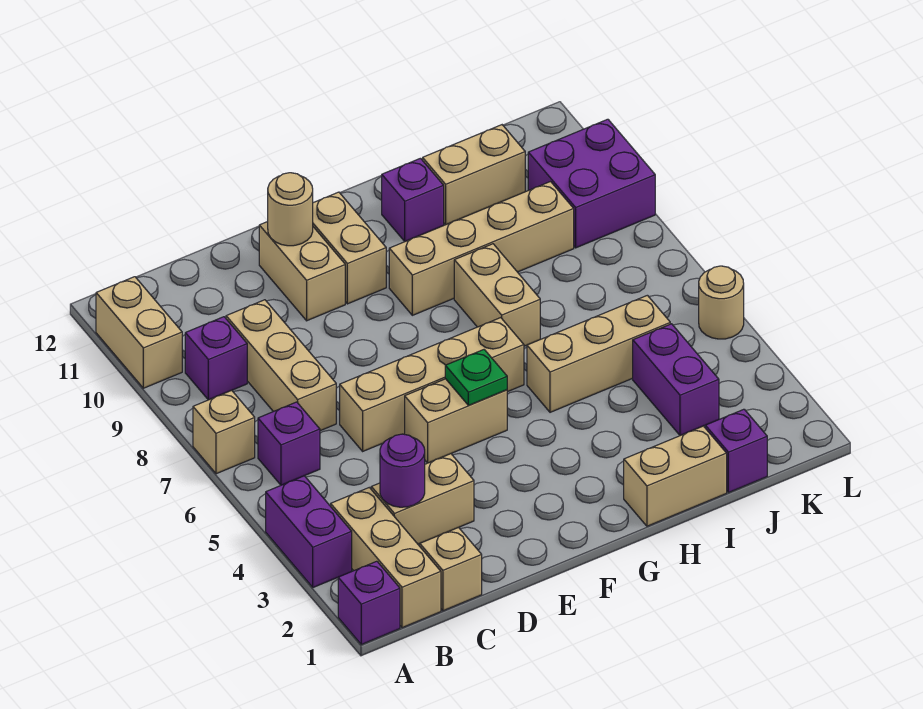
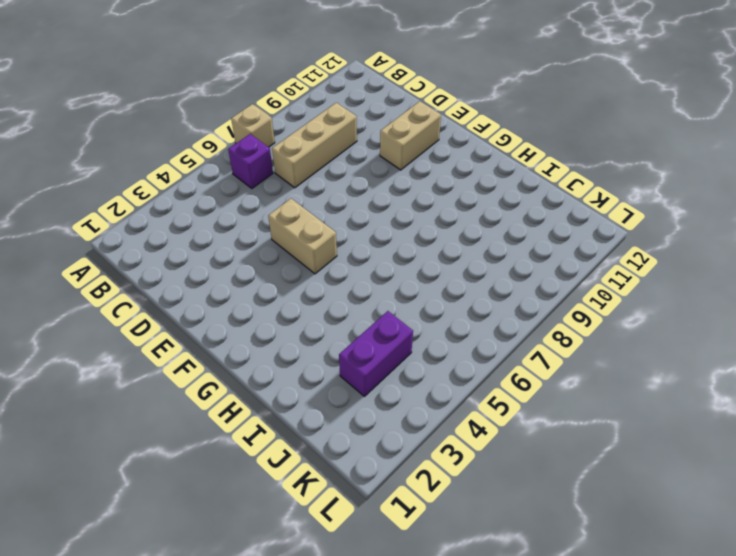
none -> purple brick A1 level 1
none -> purple brick A3:A4 level 1
none -> tan brick A10:A11 level 1

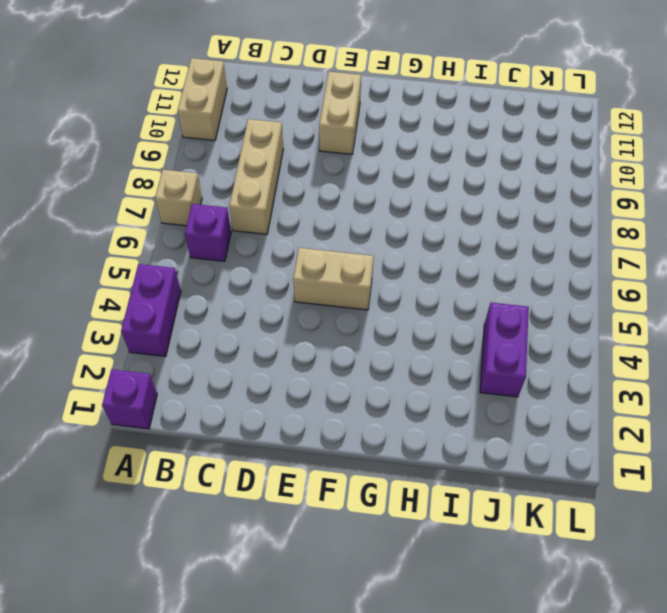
none -> tan brick B1:B3 level 1
none -> purple brick B9 level 1
none -> tan brick C1 level 1

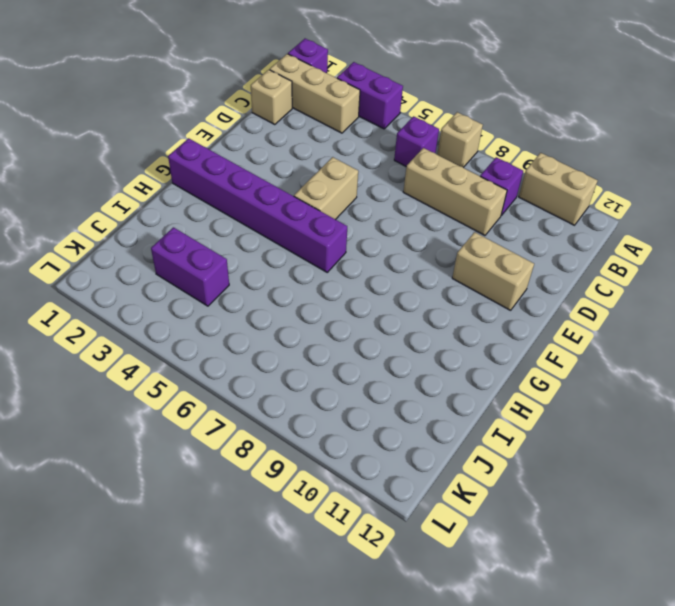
purple brick G1:G6 level 1 -> tan brick D6:G6 level 1
none -> tan brick C3:D3 level 1
none -> tan brick F10:F11 level 1
none -> tan brick G9:J9 level 1

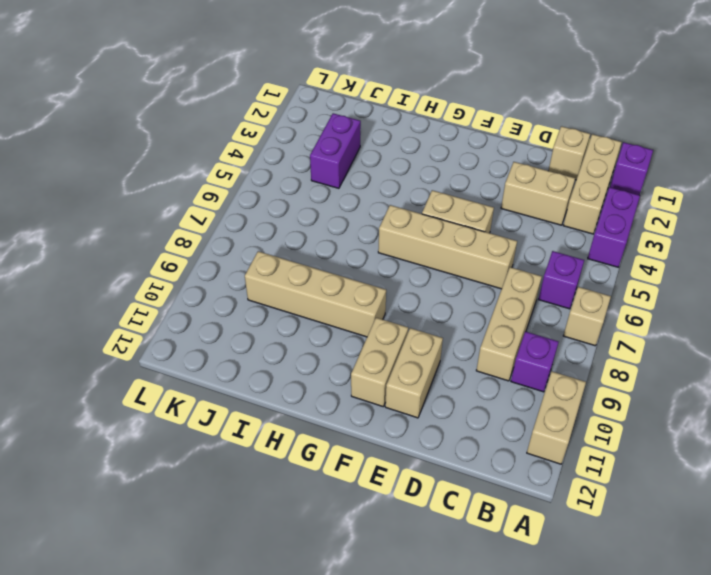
none -> tan brick H1:I1 level 1
none -> tan brick H5:J5 level 1
none -> tan brick H7:H8 level 1

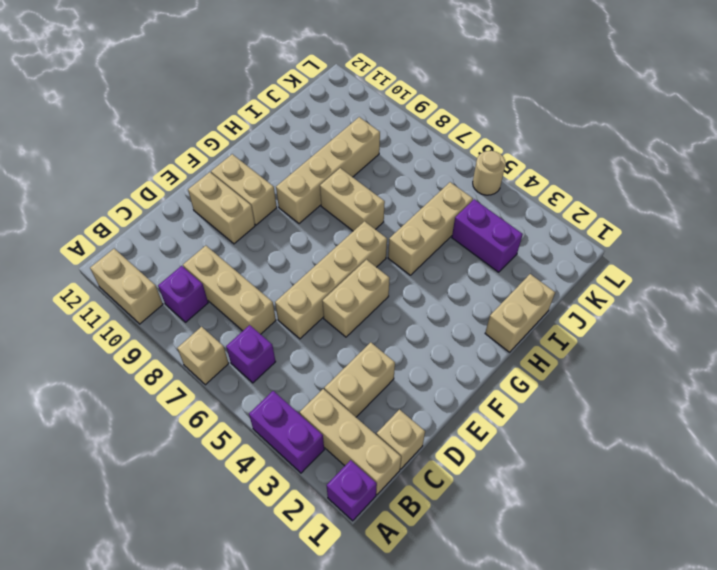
none -> purple brick H11 level 1
none -> tan brick I11:J11 level 1
none -> purple brick J1 level 1

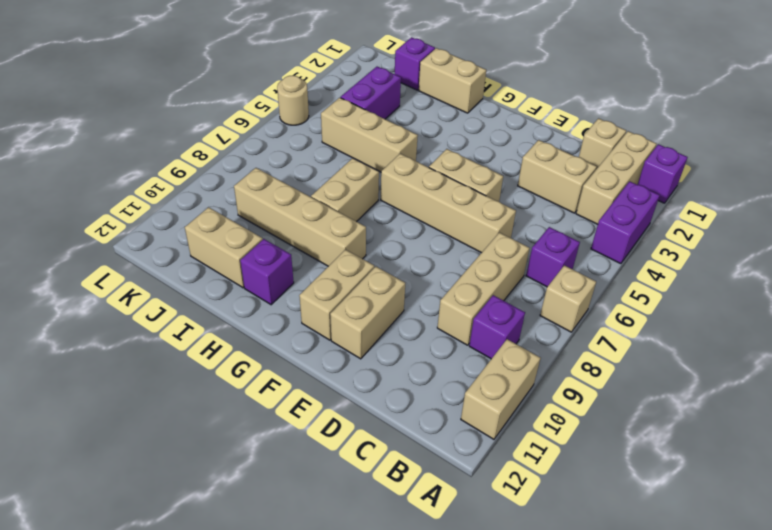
none -> purple brick K9:L10 level 1
none -> purple round brick C3 level 2
none -> tan round brick E11 level 2

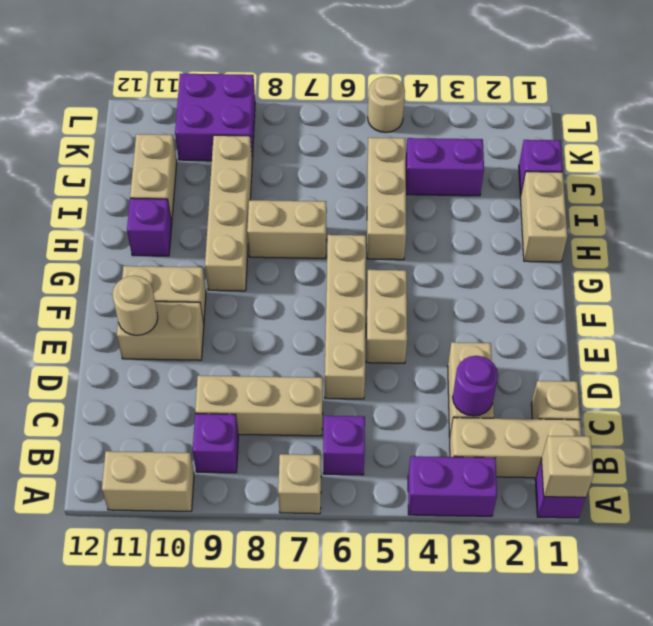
tan brick A1 level 2 -> none
none -> green plate F5 level 2

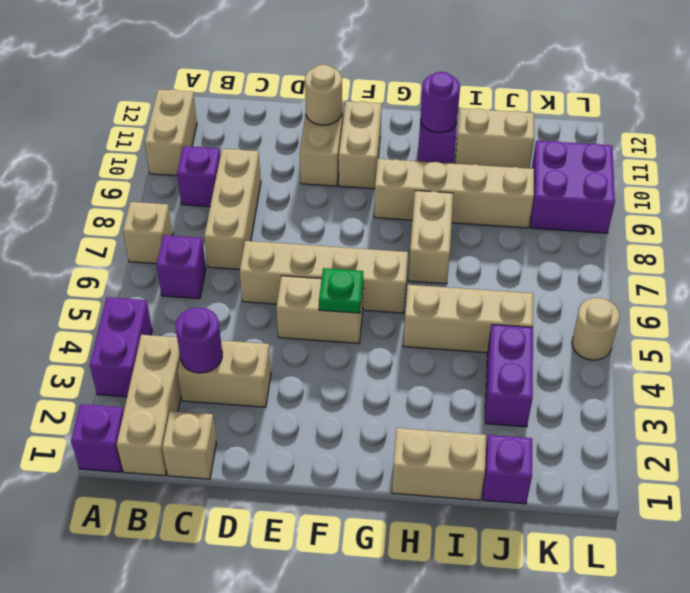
purple round brick H11 level 2 -> none

